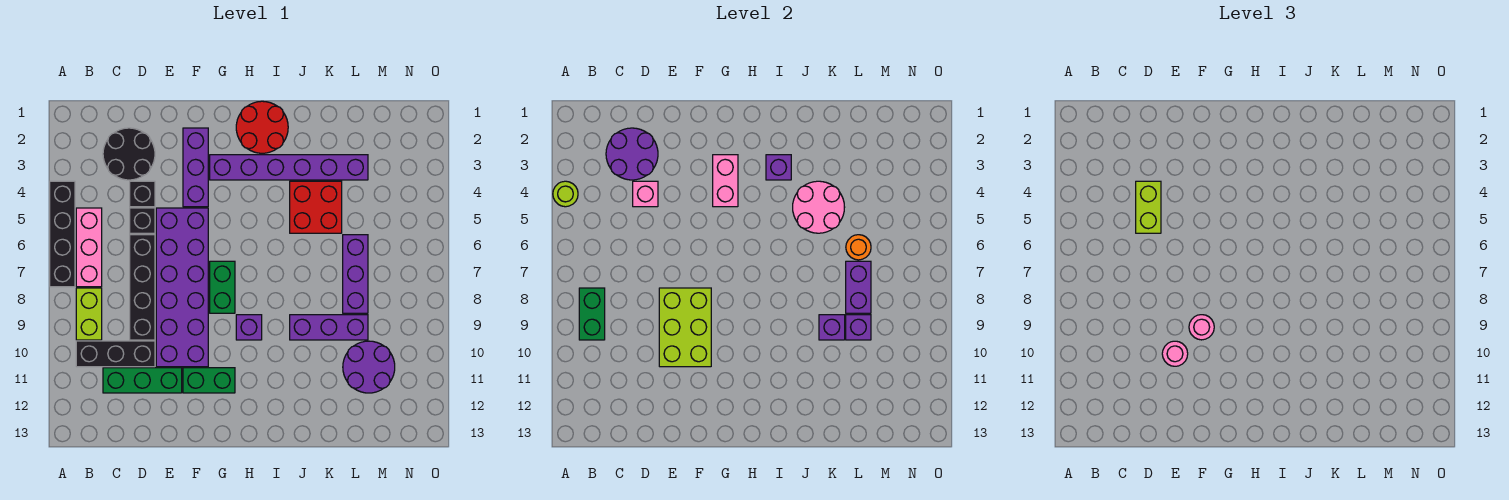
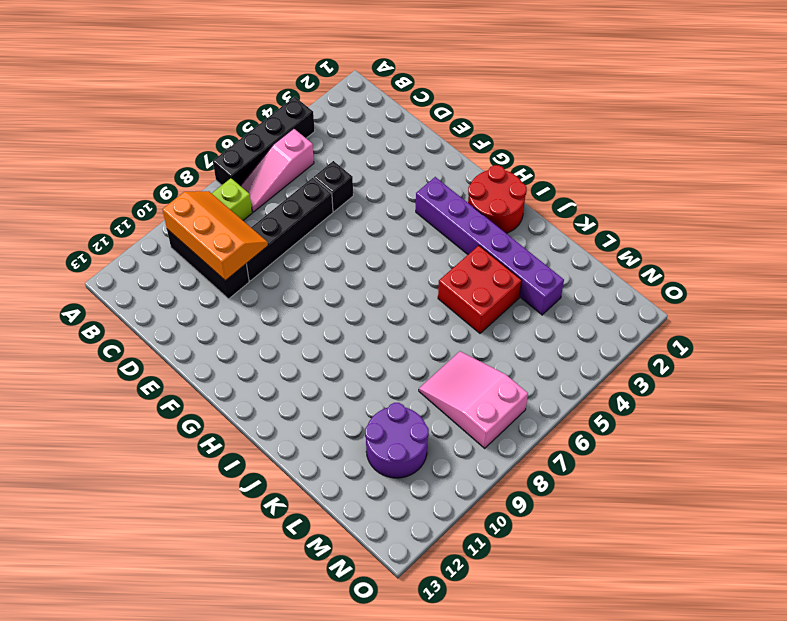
pink slope B5:B7 level 1 top 5 -> pink brick B5:B7 level 1
orange slope B9:D10 level 2 top 10 -> green brick B8:B9 level 2
pink slope L7:N8 level 1 top N -> purple brick L6:L8 level 1
none -> black round brick C2:D3 level 1
none -> green brick C11:E11 level 1
none -> black brick D4 level 1
none -> purple brick E5:F10 level 1

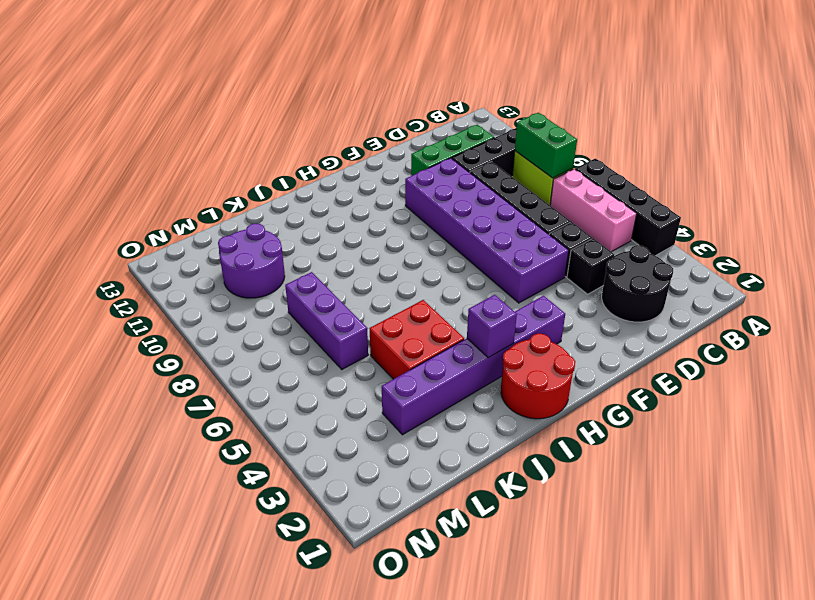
none -> purple brick F2:F4 level 1
none -> green brick F11:G11 level 1
none -> green brick G7:G8 level 1
none -> purple brick H9 level 1

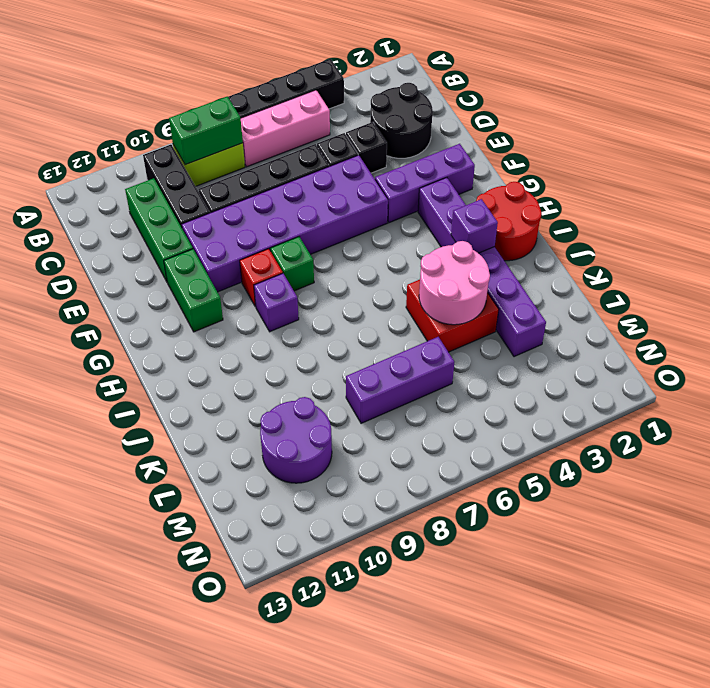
green brick G8 level 1 -> green brick G7:G8 level 1
red brick G9 level 1 -> none
none -> purple brick J9:L9 level 1
none -> lime round brick A4 level 2
none -> purple round brick C2:D3 level 2
none -> pink brick D4 level 2

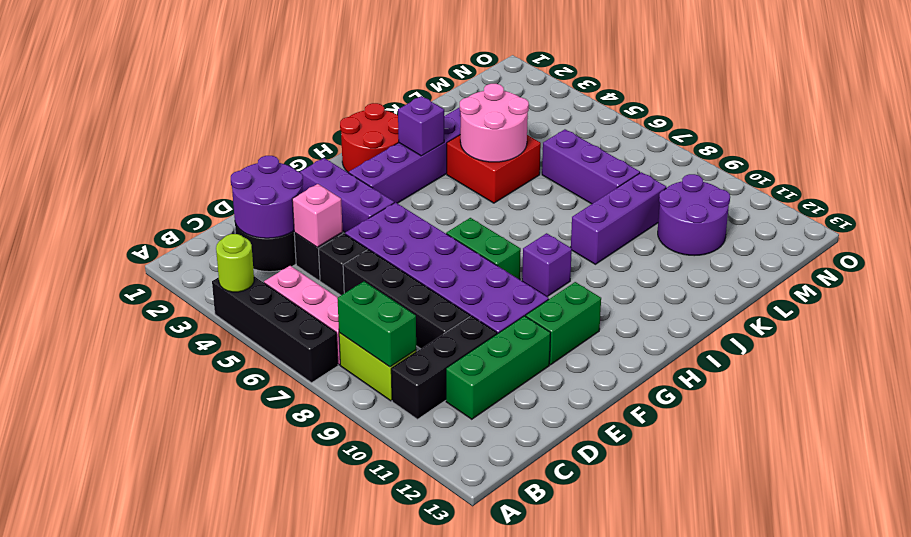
none -> lime brick E8:F10 level 2
none -> pink brick G3:G4 level 2
none -> purple brick K9 level 2
none -> orange round brick L6 level 2

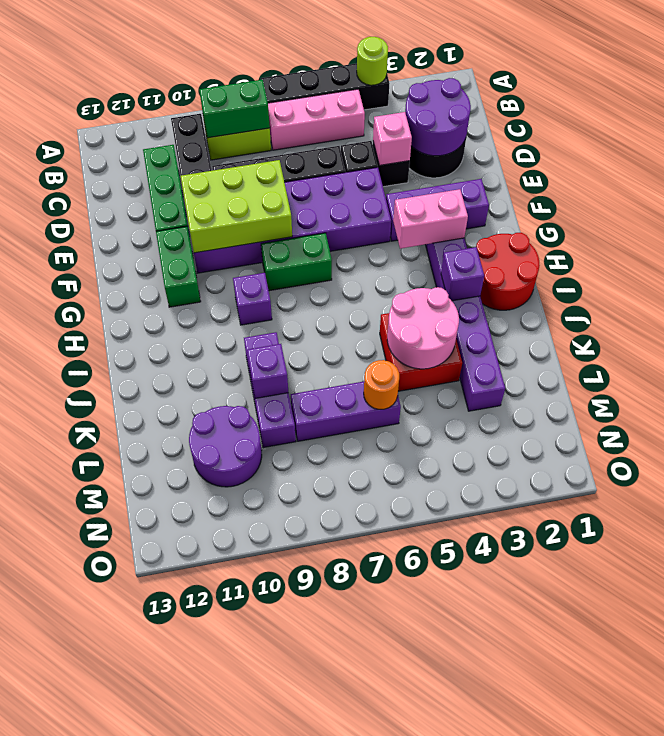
none -> purple brick L7:L8 level 2
none -> purple brick L9 level 2
none -> lime brick D4:D5 level 3
none -> pink round brick E10 level 3

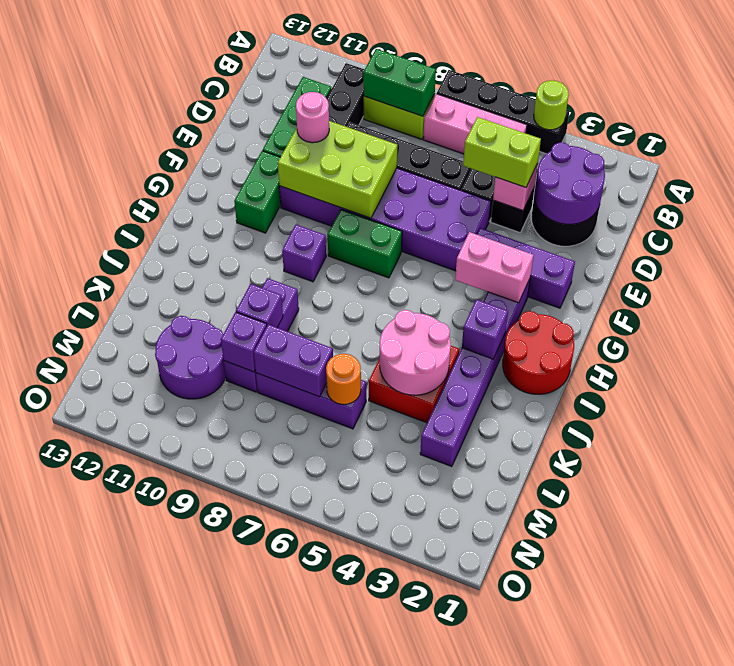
none -> pink round brick F9 level 3

